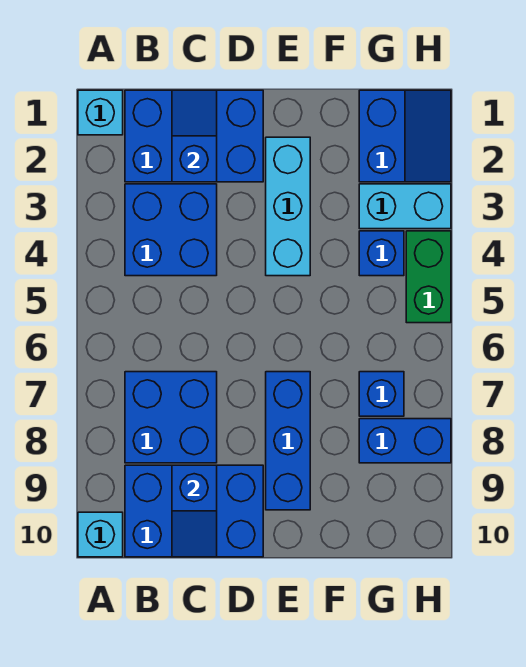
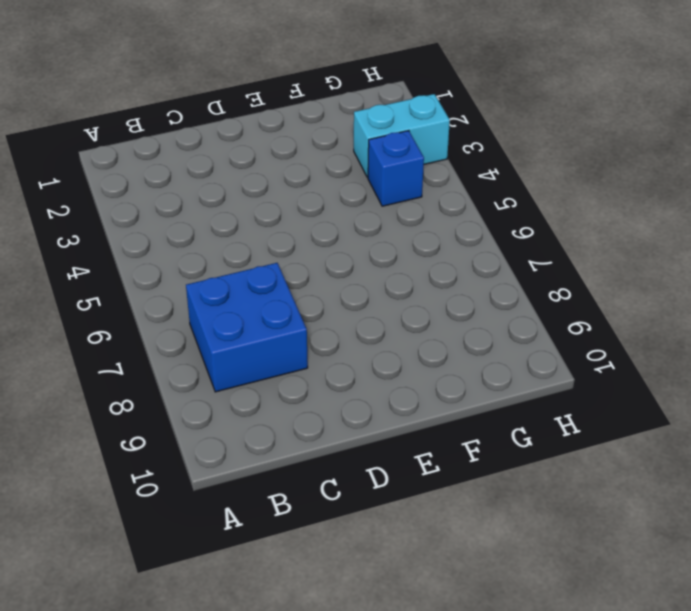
none -> cyan brick A1 level 1
none -> cyan brick A10 level 1
none -> blue brick B1:D2 level 1

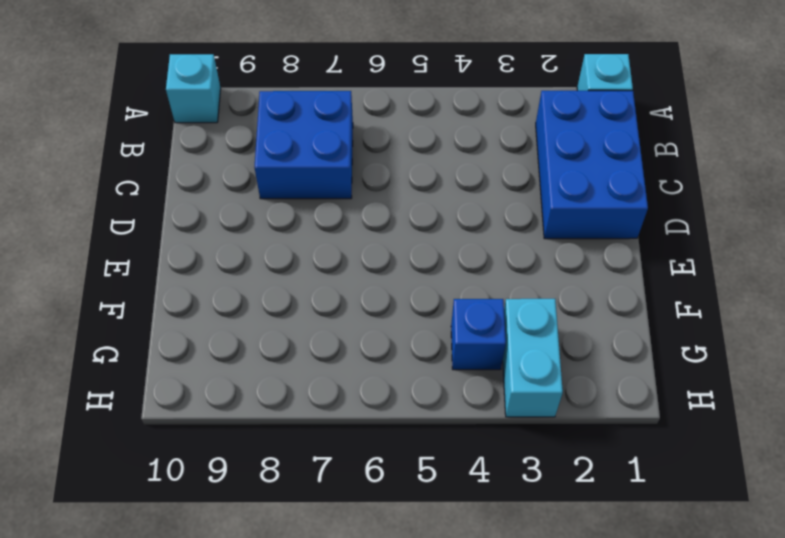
none -> blue brick B3:C4 level 1
none -> blue brick B9:D10 level 1
none -> cyan brick E2:E4 level 1

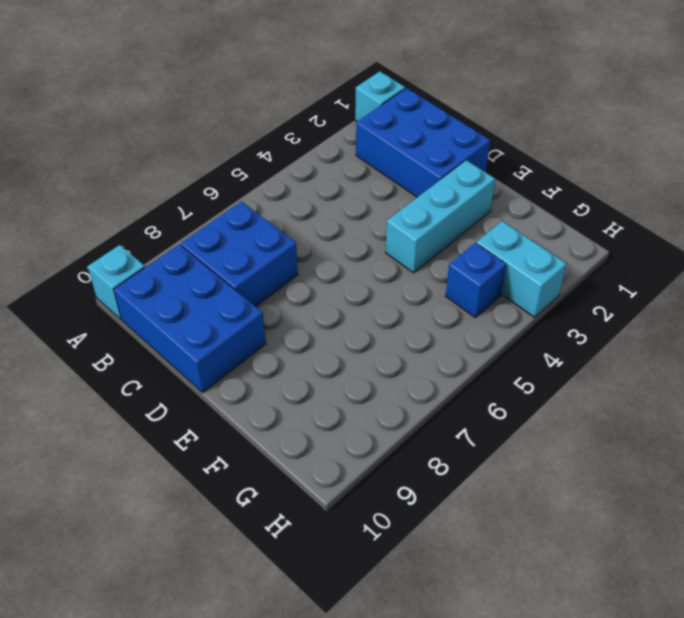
none -> blue brick B3:C4 level 1
none -> blue brick E7:E9 level 1
none -> blue slope G1:H2 level 1 top G

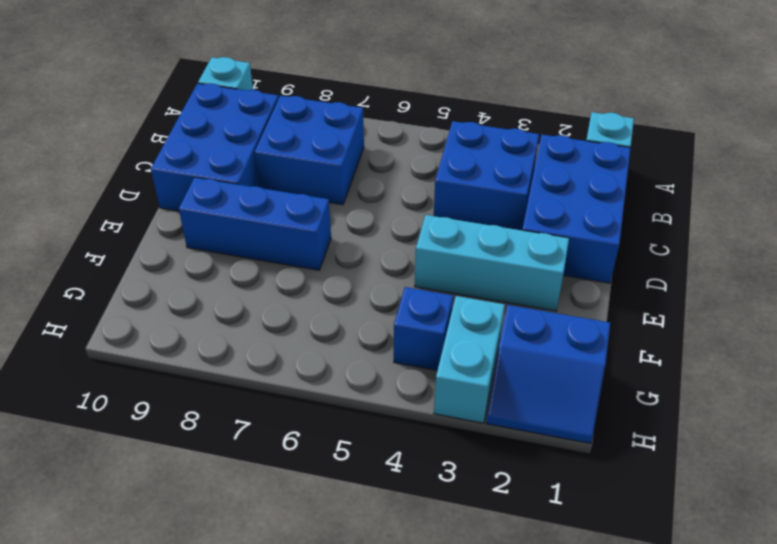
none -> blue brick G7 level 1
none -> blue brick G8:H8 level 1
none -> green brick H4:H5 level 1

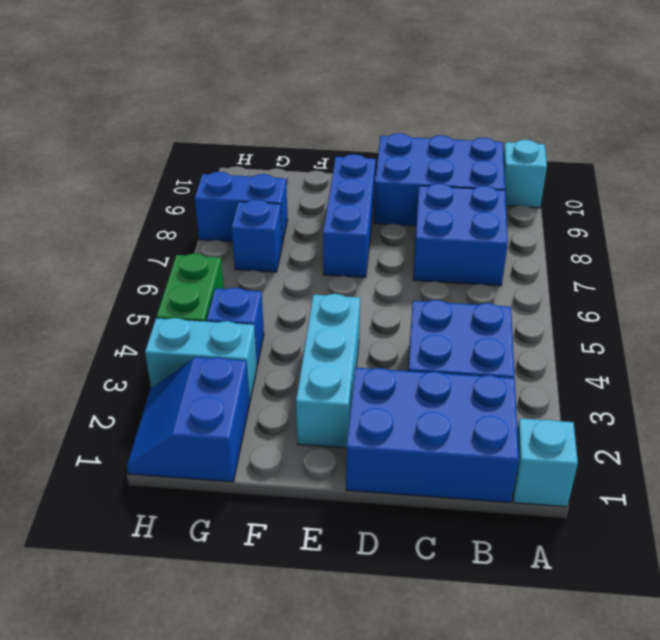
none -> blue slope C1:C2 level 2 top 2
none -> blue slope C9:C10 level 2 top 9

